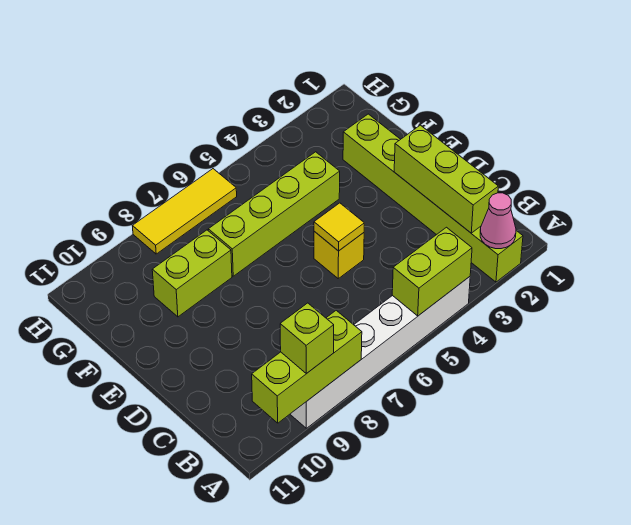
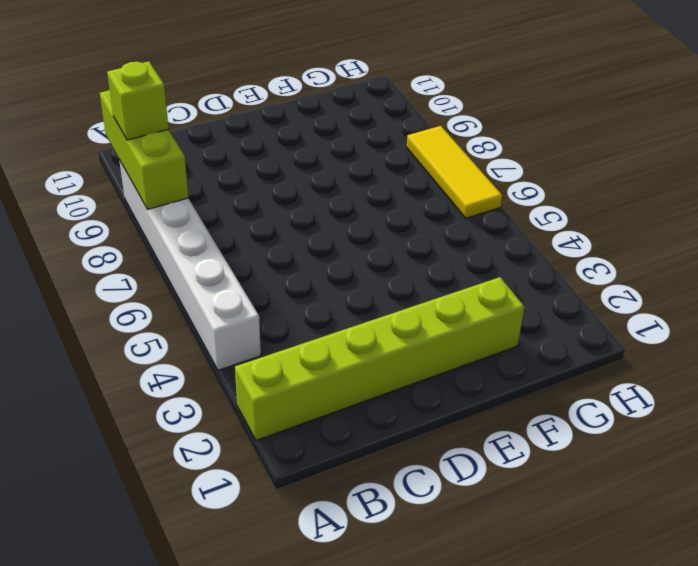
none -> yellow brick D5 level 1
none -> lime brick F4:F7 level 1
none -> lime brick F8:F9 level 1

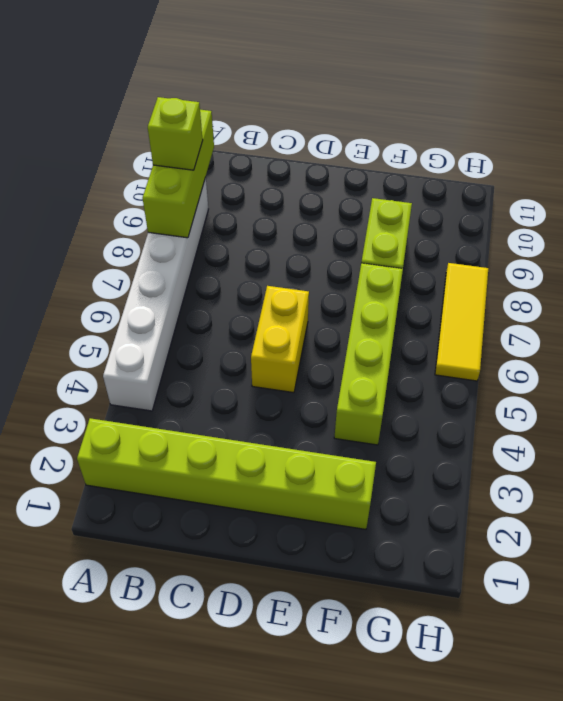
yellow brick D5:D6 level 1 -> yellow brick D5 level 1
none -> pink cone A2 level 2
none -> lime brick A4:A5 level 2
none -> lime brick B2:D2 level 2

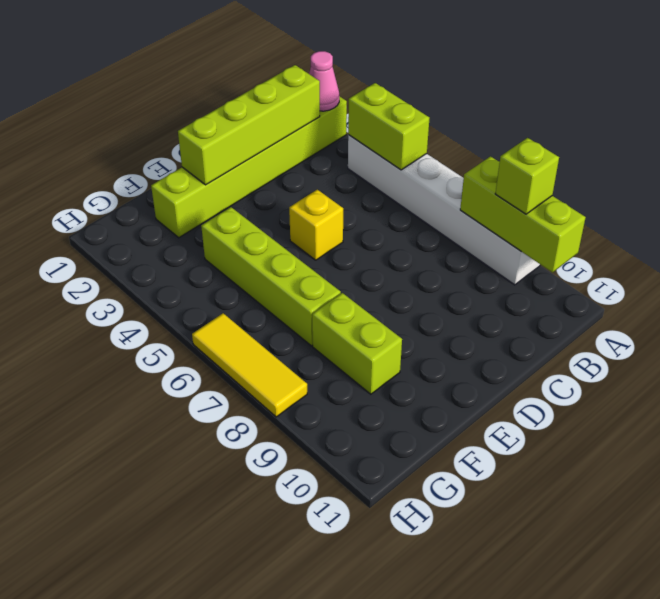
lime brick B2:E2 level 2 -> lime brick B2:D2 level 2
none -> yellow tile D5 level 2

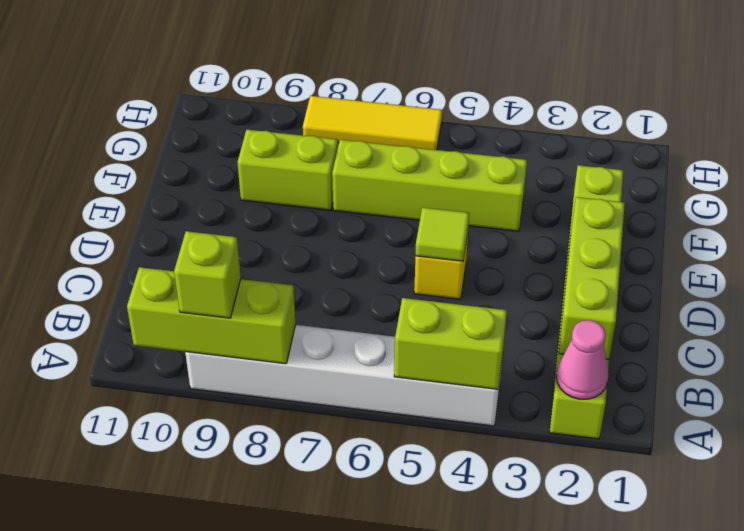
lime tile D5 level 2 -> yellow tile D5 level 2

